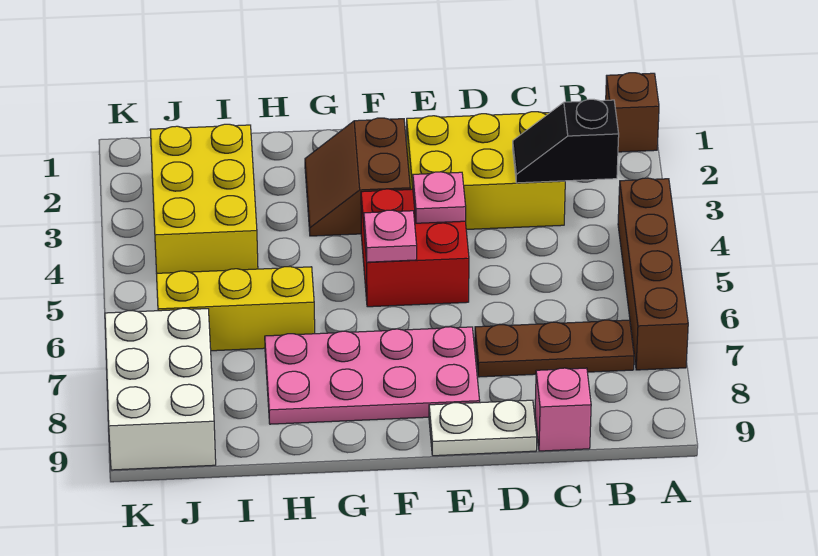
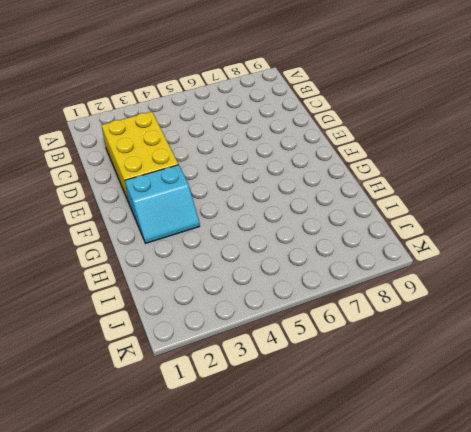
cyan slope F2:G3 level 1 top F -> brown slope F2:G3 level 1 top F
none -> brown brick A1 level 1
none -> brown brick A4:A7 level 1
none -> brown plate B7:D7 level 1

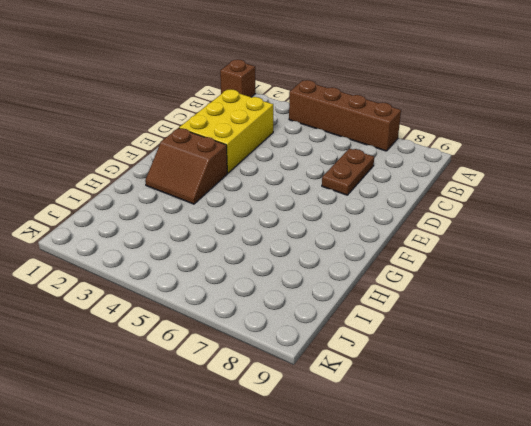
brown plate C7:D7 level 1 -> brown plate B7:D7 level 1
none -> pink brick C9 level 1
none -> white plate D9:E9 level 1
none -> red brick E4:F5 level 1

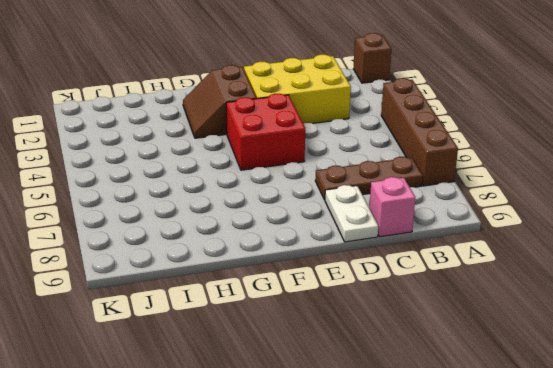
white plate D8:D9 level 1 -> white plate D9:E9 level 1
none -> pink plate E7:H8 level 1
none -> yellow brick H6:J6 level 1
none -> yellow brick I2:J4 level 1

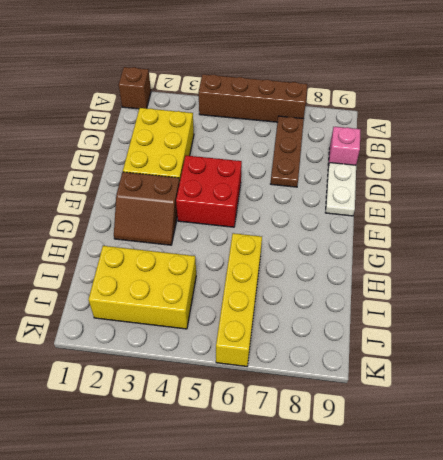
yellow brick H6:K6 level 1 -> yellow brick H6:J6 level 1
none -> pink plate E7:H8 level 1
none -> white brick J7:K9 level 1
none -> black slope B3:C3 level 2 top B

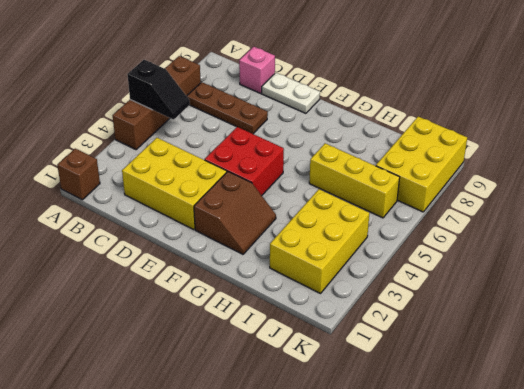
black slope A5:B5 level 2 top A -> black slope B3:C3 level 2 top B
yellow brick J7:K9 level 1 -> white brick J7:K9 level 1
none -> pink plate E7:H8 level 1
none -> pink plate E4 level 2
none -> pink plate F5 level 2

